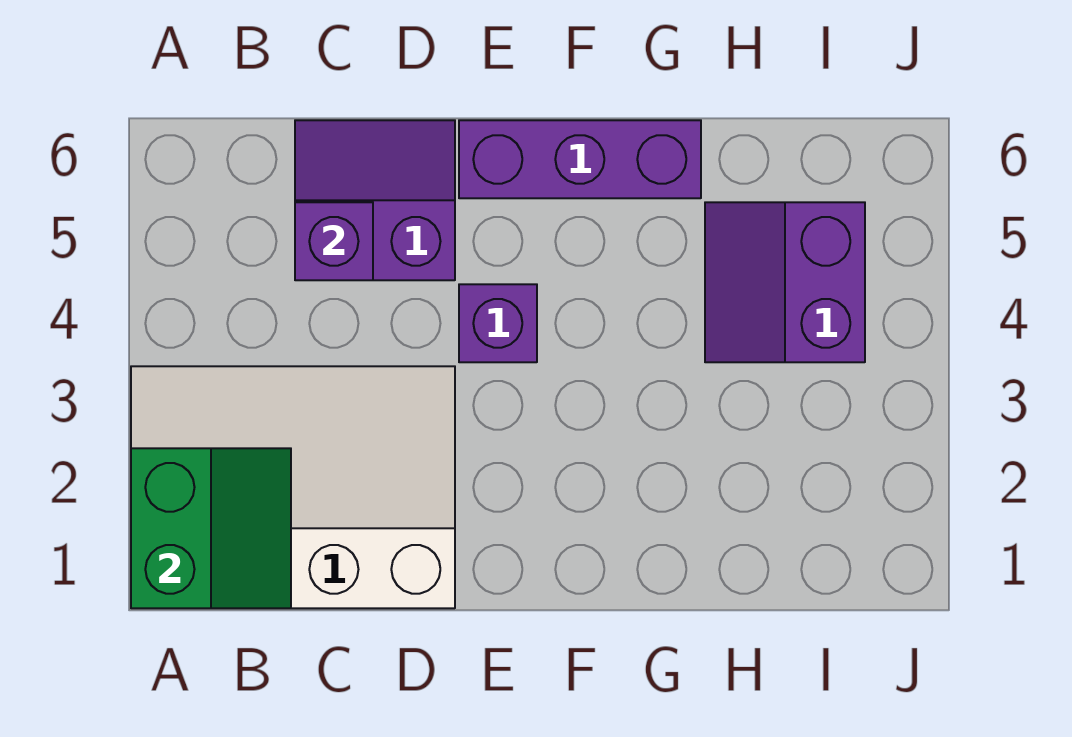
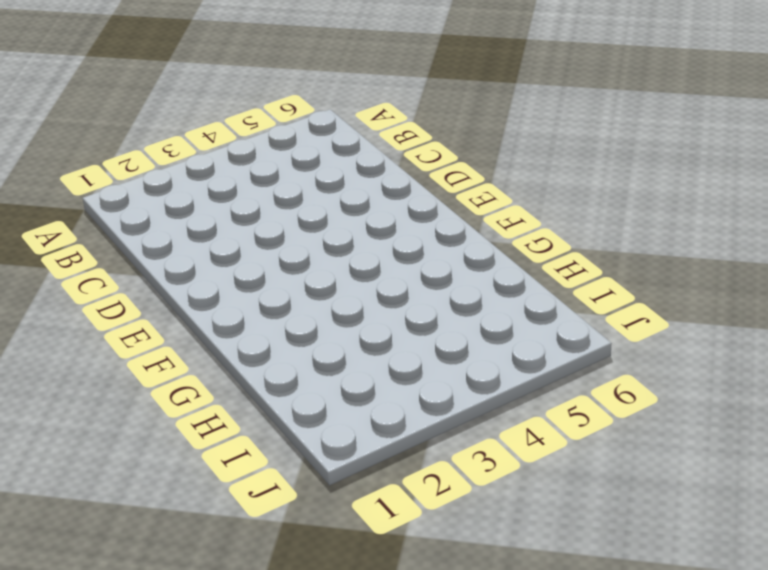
none -> white slope A1:D3 level 1 top 1
none -> purple slope C5:D6 level 1 top 5

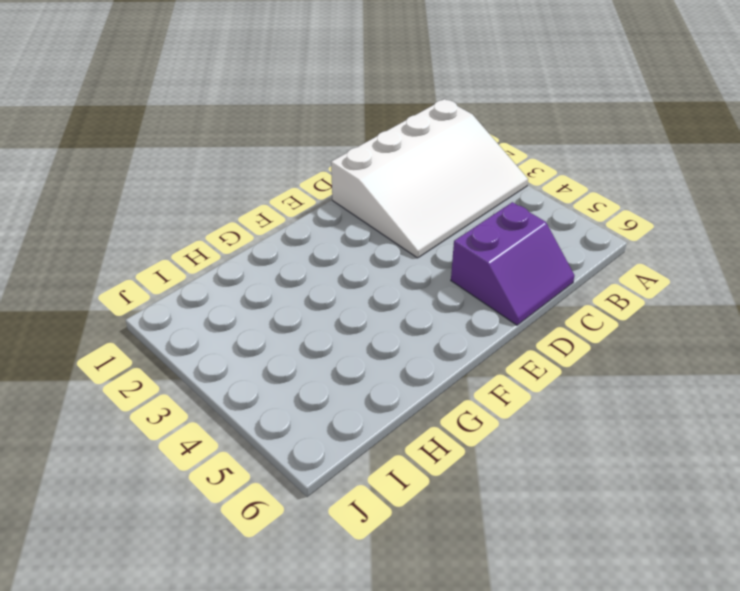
none -> purple brick E4 level 1
none -> purple brick E6:G6 level 1

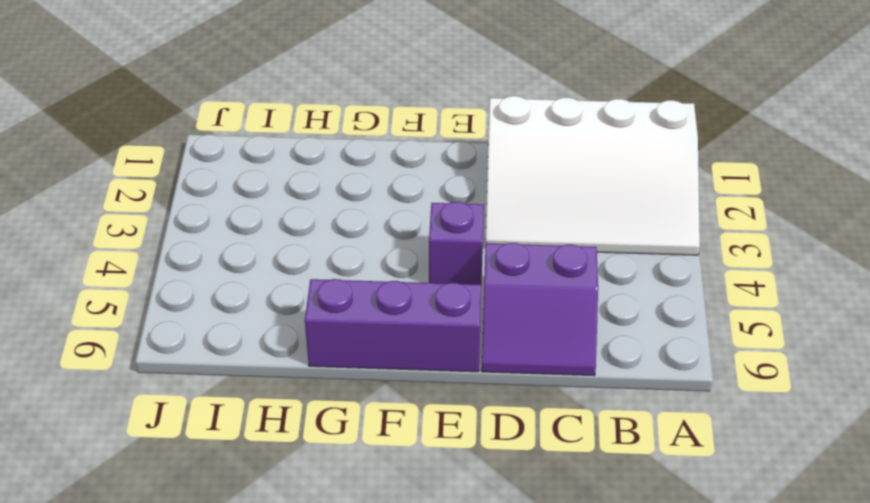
none -> purple slope H4:I5 level 1 top I
none -> green slope A1:B2 level 2 top A

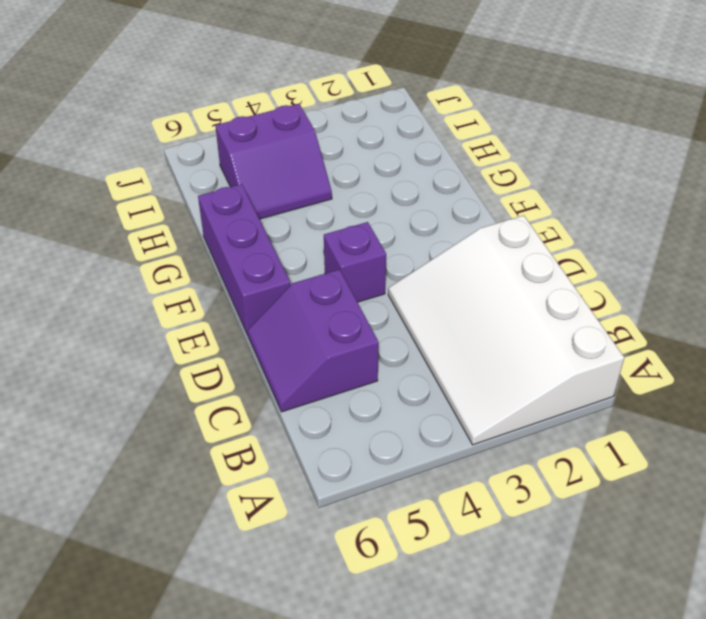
none -> green slope A1:B2 level 2 top A
none -> purple brick C5 level 2

